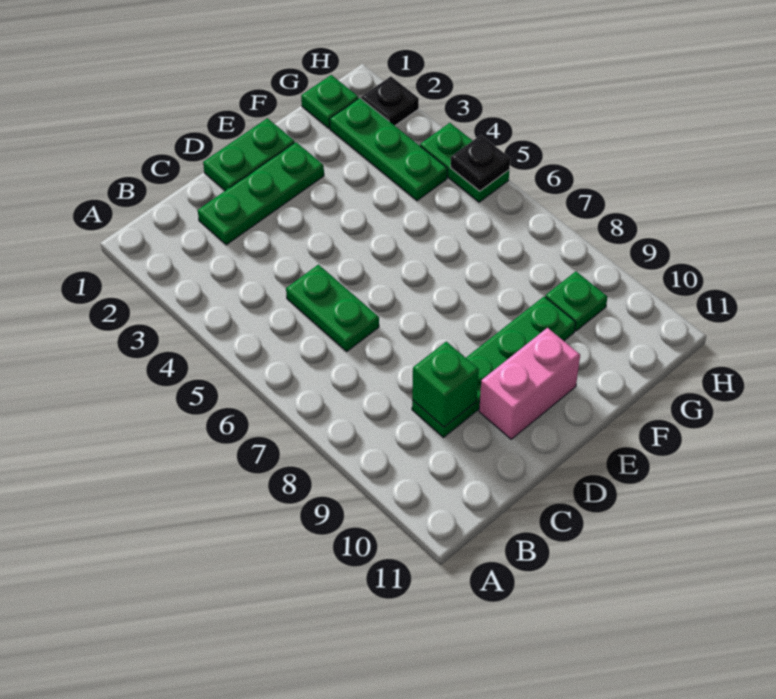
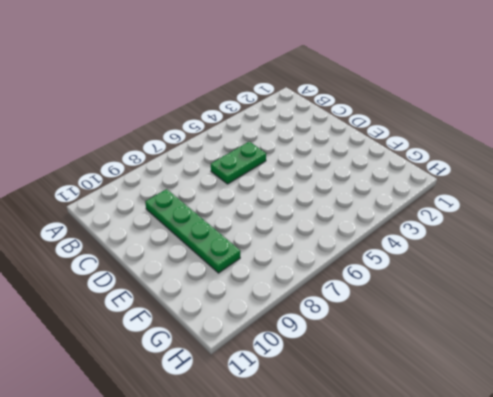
none -> green plate C2:E2 level 1
none -> green plate D1:E1 level 1
none -> pink brick D10:E10 level 1

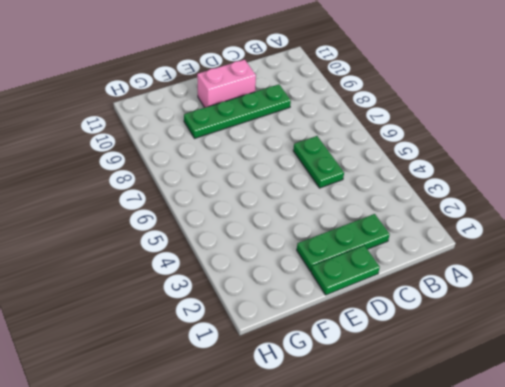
none -> green plate G1 level 1
none -> green plate G2:G4 level 1
none -> green plate G9 level 1

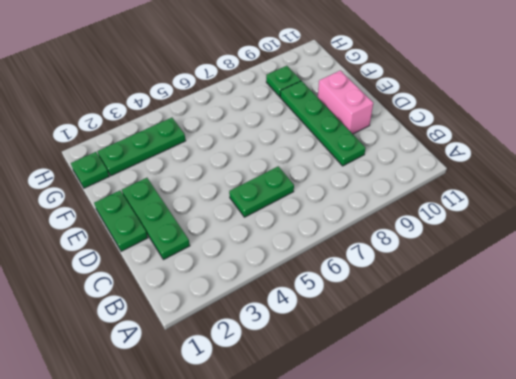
none -> black plate H2 level 1
none -> green plate H4:H5 level 1
none -> green brick C9 level 2

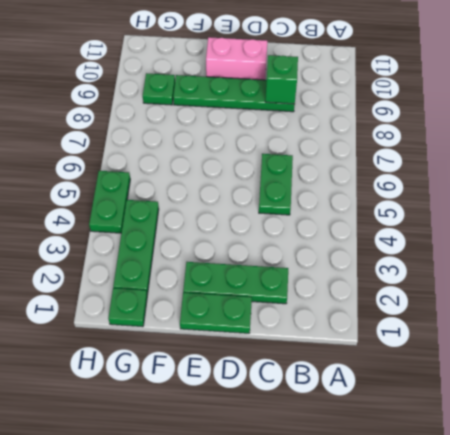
none -> black plate H2 level 1
none -> black plate H5 level 2

